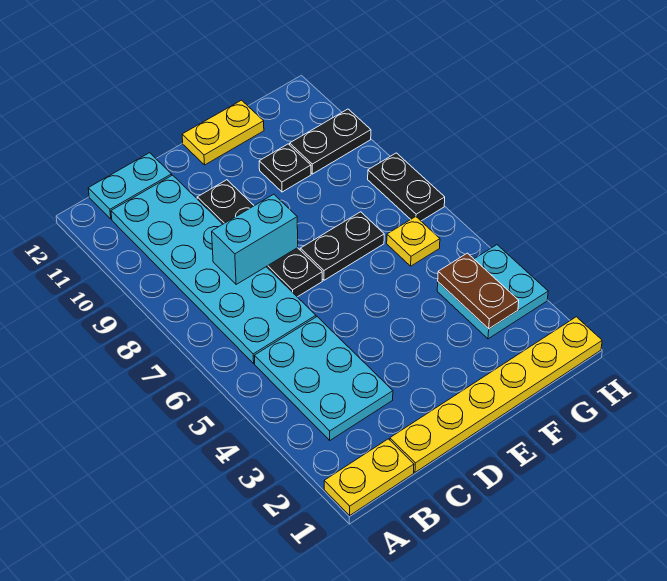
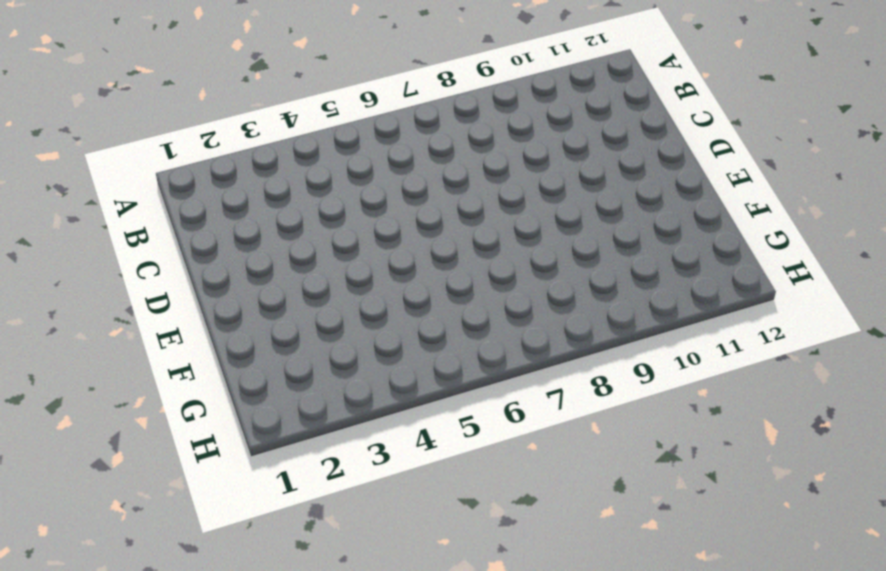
none -> yellow plate A1:B1 level 1
none -> cyan plate B3:C5 level 1
none -> cyan plate B6:C11 level 1

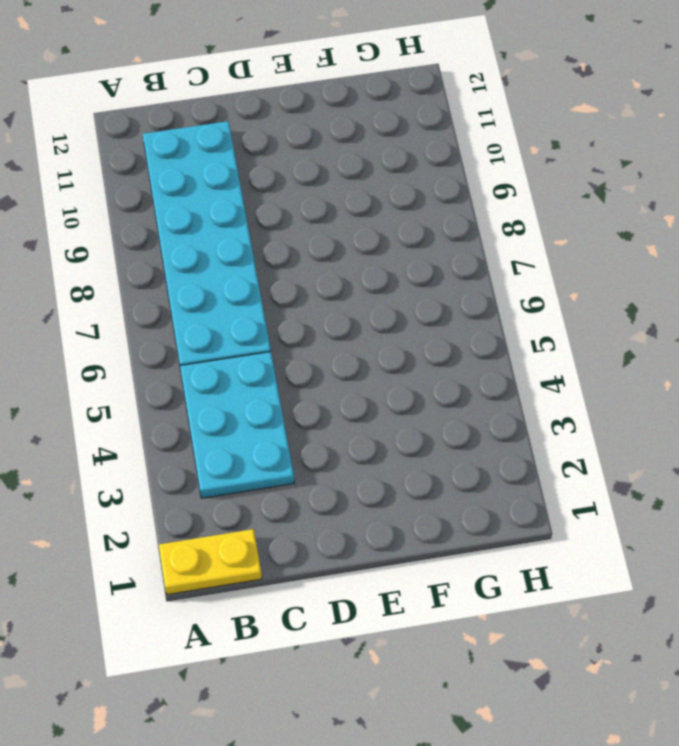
none -> cyan plate B12:C12 level 1
none -> yellow plate C1:H1 level 1
none -> black plate D7:D10 level 1

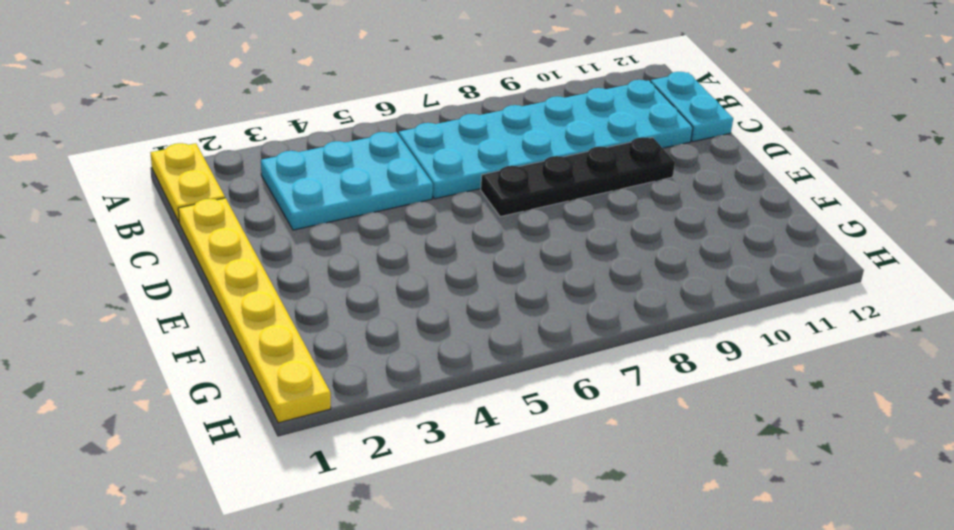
none -> black plate E7:F7 level 1
none -> yellow plate E12:F12 level 1
none -> black plate F10 level 1

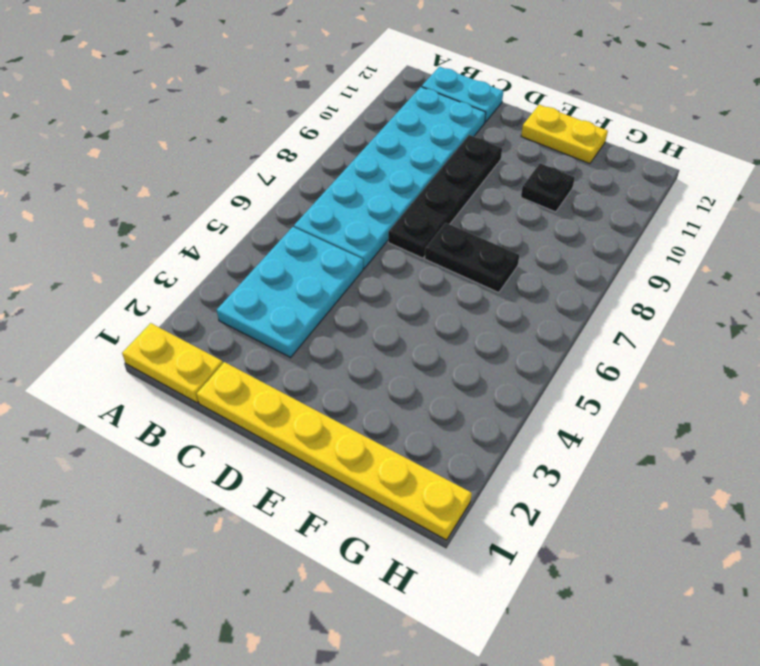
none -> cyan plate G3:H4 level 1
none -> yellow plate G6 level 1
none -> black plate G10:H10 level 1

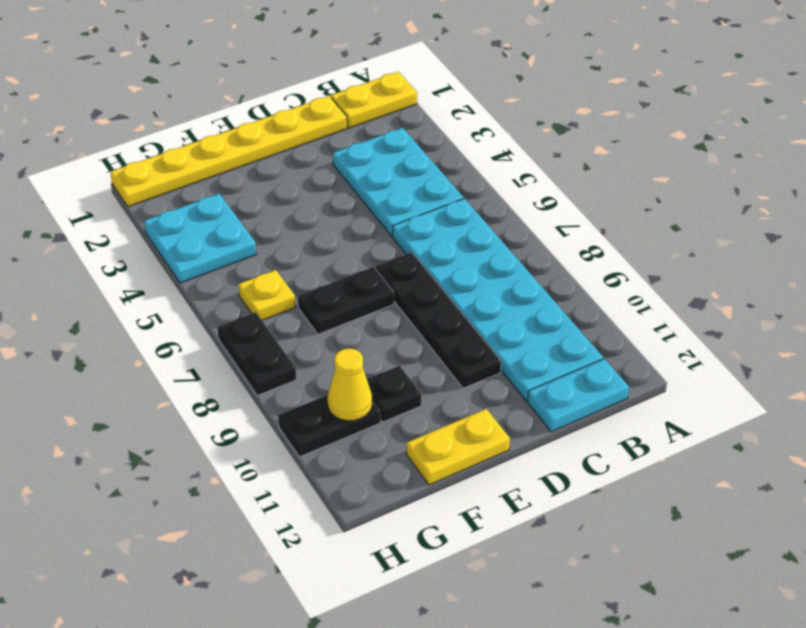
yellow cone G10 level 2 -> none
none -> cyan brick C8:D8 level 2
none -> brown plate G3:G4 level 2

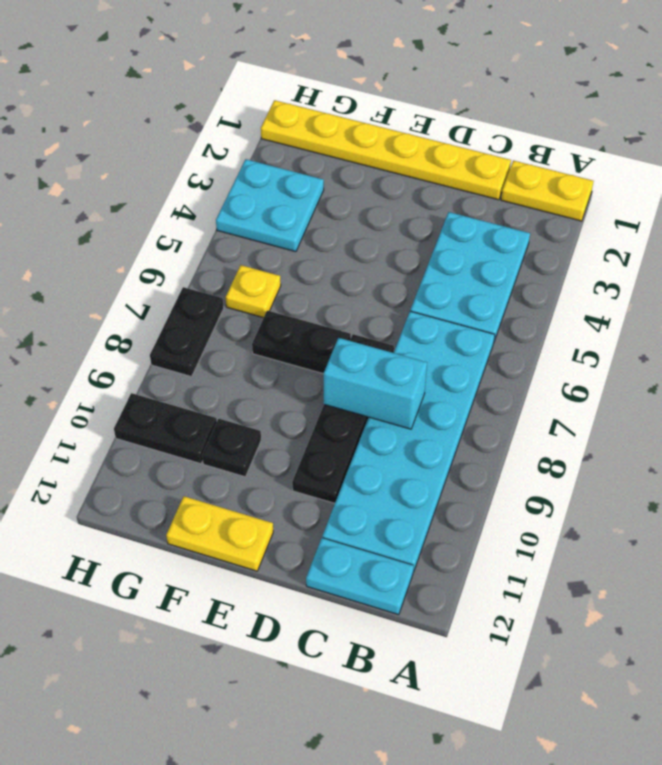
none -> brown plate G3:G4 level 2

